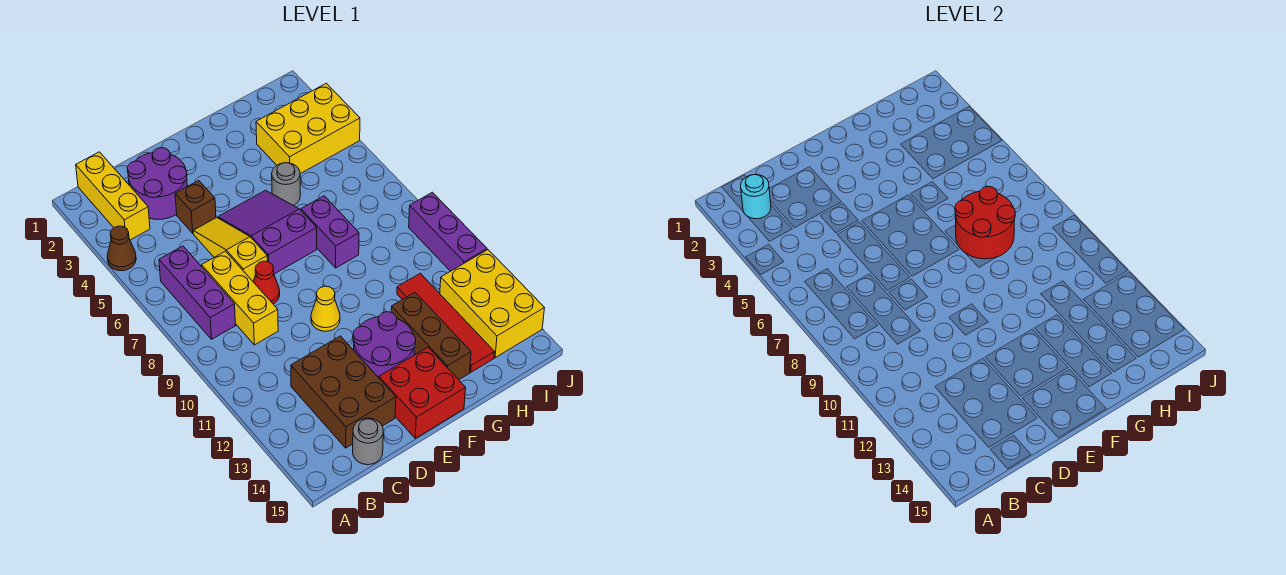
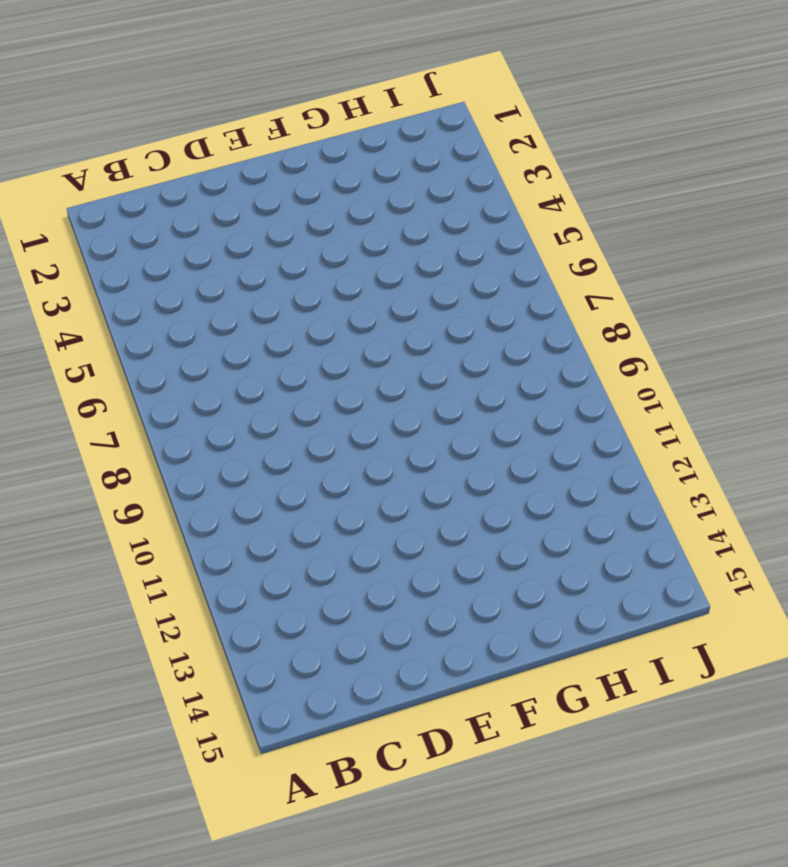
none -> brown cone A4 level 1
none -> yellow brick B1:B3 level 1
none -> purple brick B6:B8 level 1

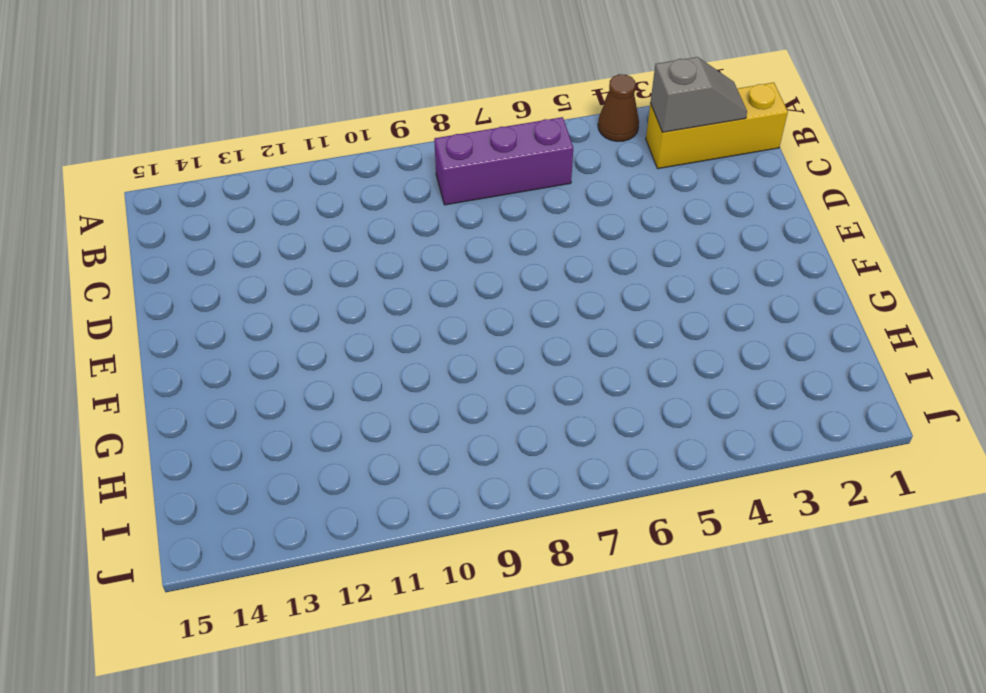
grey slope B2:B3 level 2 top 3 -> cyan round brick B2 level 2
none -> purple round brick C2:D3 level 1
none -> yellow brick C7:C9 level 1
none -> brown brick C12:D14 level 1

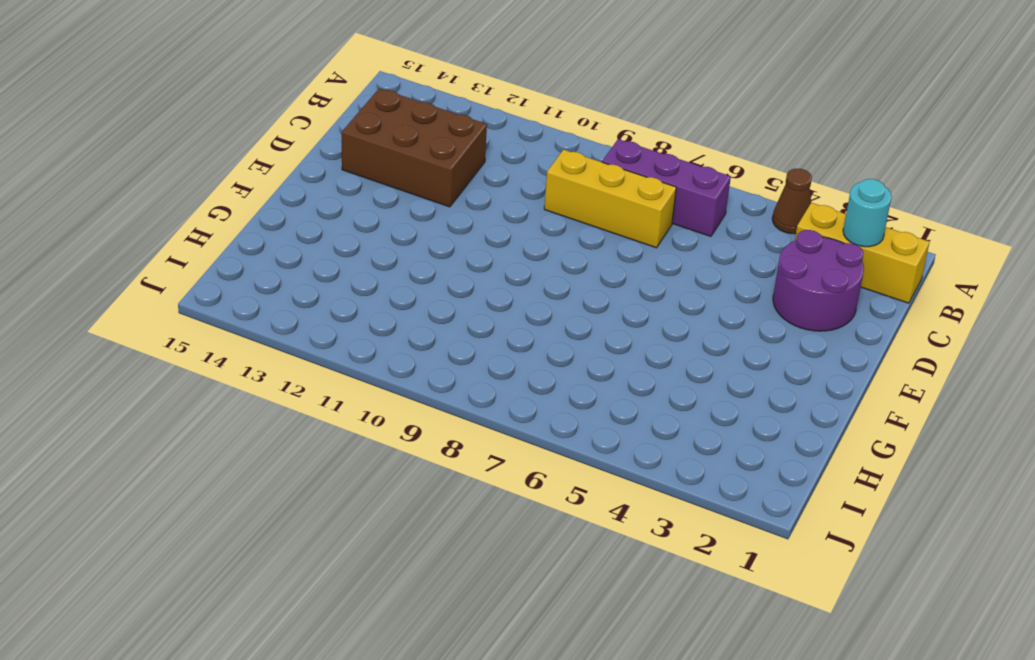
none -> grey round brick C15 level 1
none -> brown brick D4 level 1
none -> yellow slope D5:D7 level 1 top 7

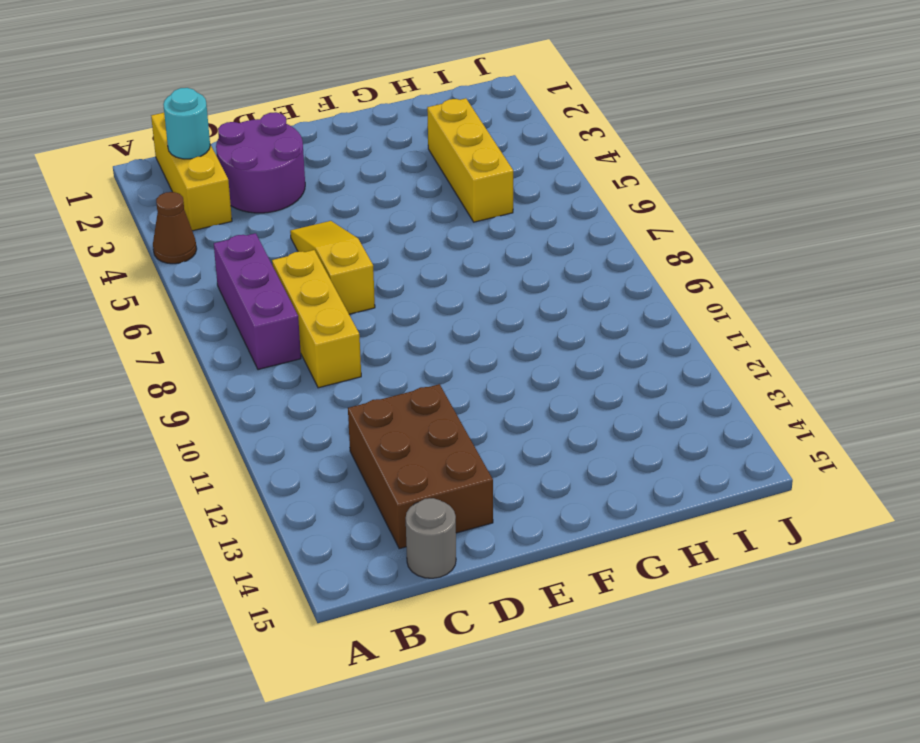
yellow brick H3:H5 level 1 -> yellow brick H3:J4 level 1
none -> brown brick D4 level 1
none -> red cone D8 level 1
none -> purple slope E5:F7 level 1 top 7

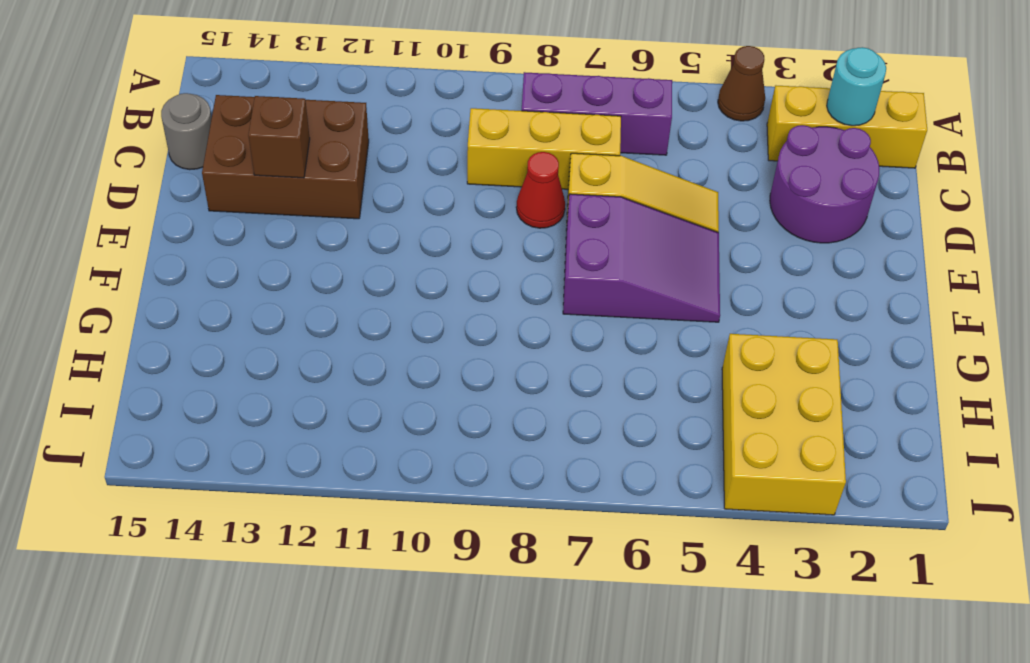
brown brick D13 level 2 -> brown brick D4 level 1
none -> yellow cone E10 level 1
none -> purple round brick E12:F13 level 1
none -> red brick E14:F15 level 1

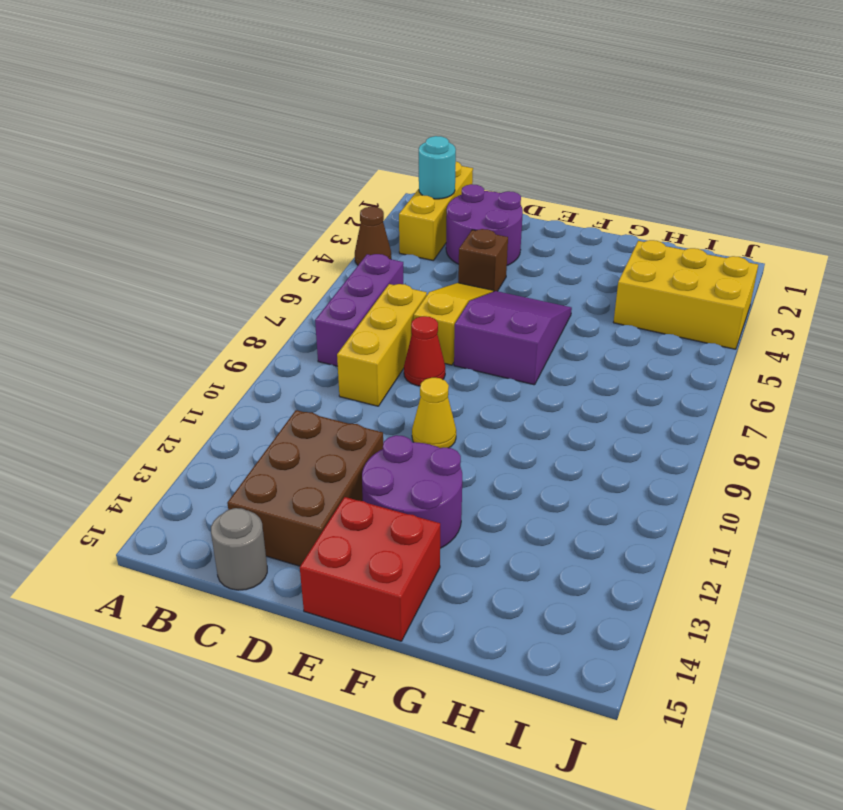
none -> grey round brick G5 level 1
none -> purple brick G7:G8 level 1
none -> brown brick G12:G14 level 1

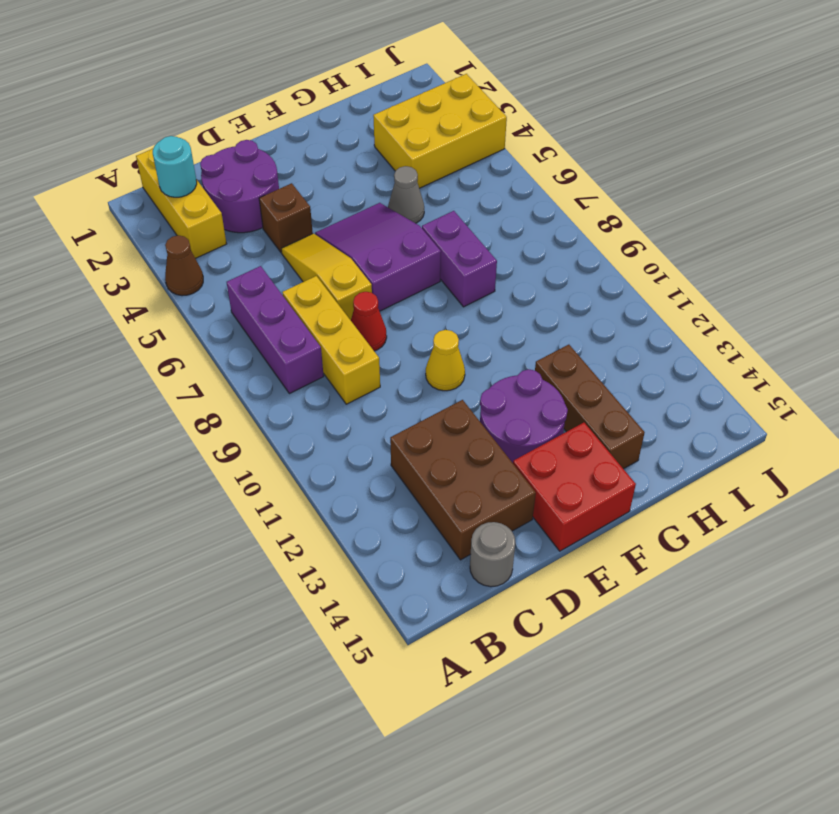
grey cone G5 level 1 -> grey round brick G5 level 1
none -> red tile H11:H14 level 1
none -> yellow brick I12:J14 level 1
none -> purple brick J9:J11 level 1

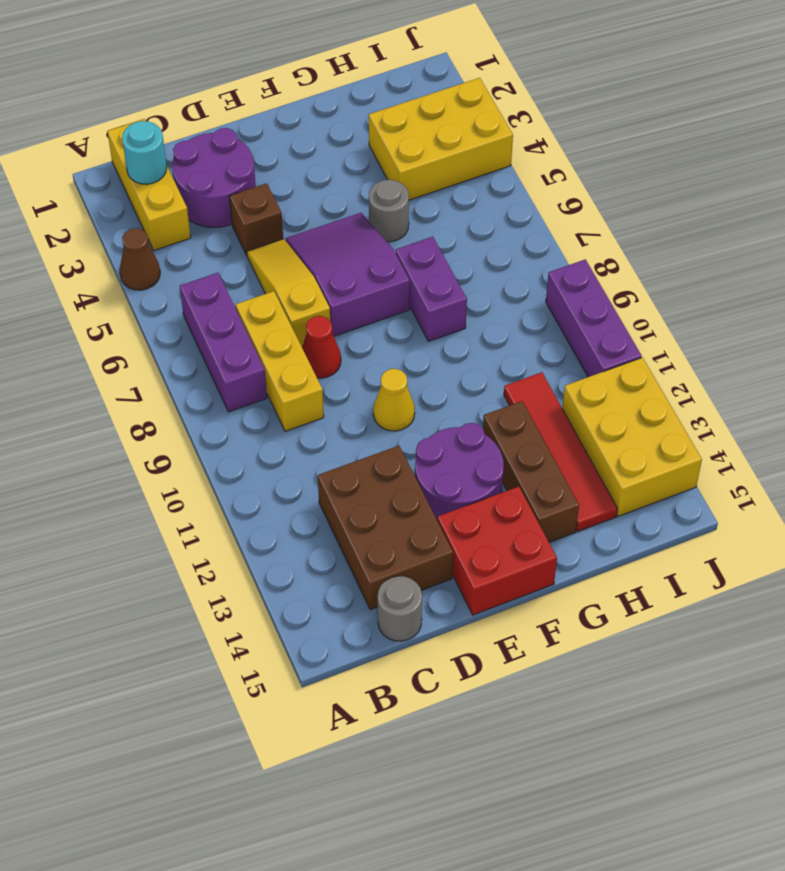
none -> red round brick G7:H8 level 2

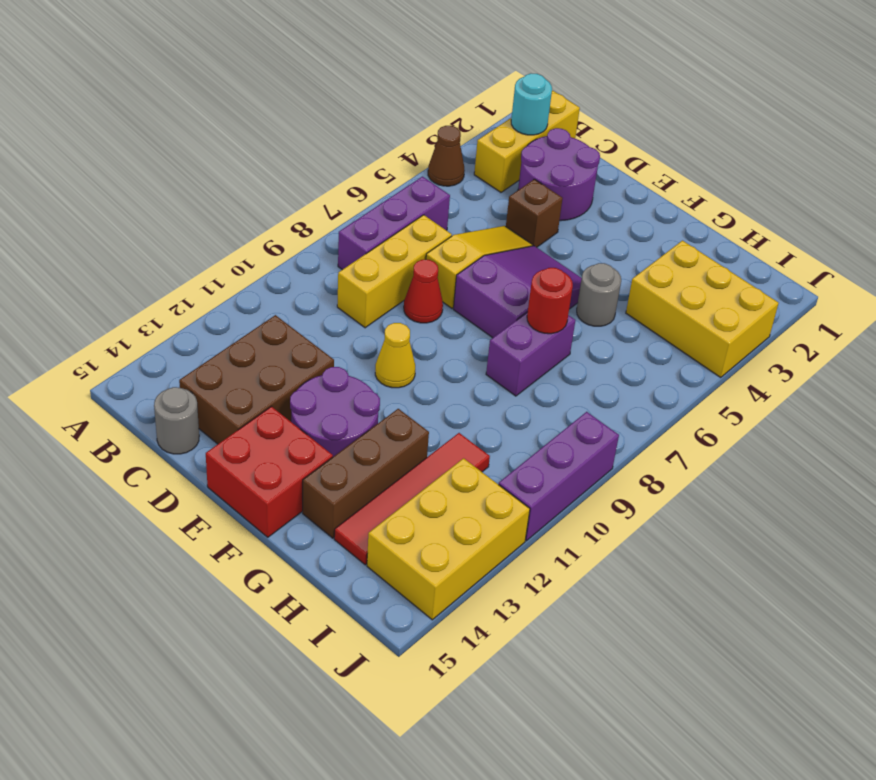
red round brick G7 level 2 -> red round brick G7:H8 level 2

